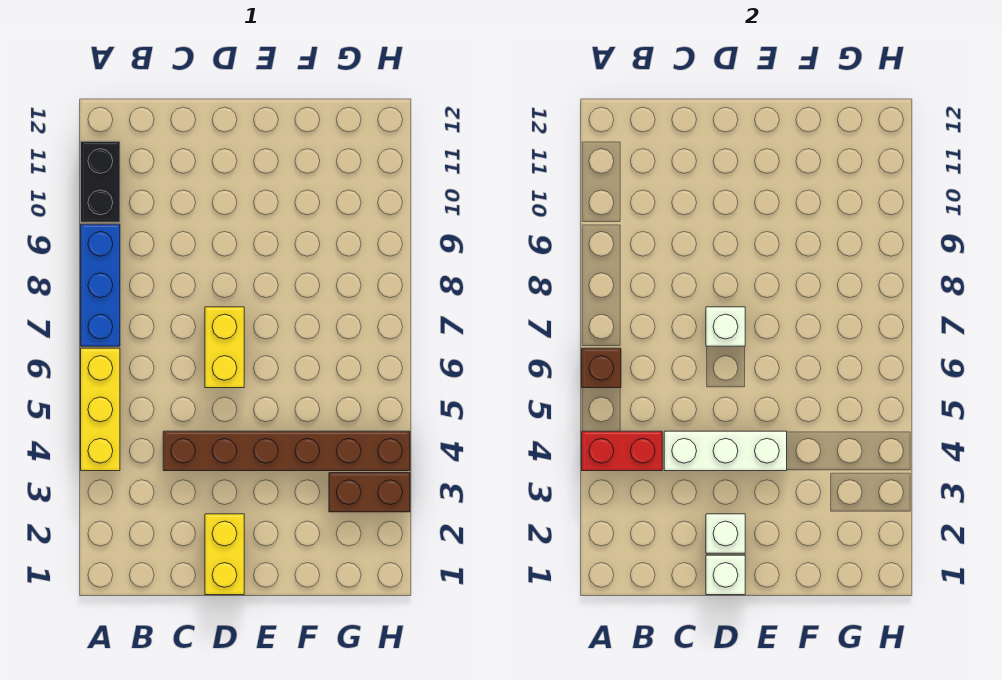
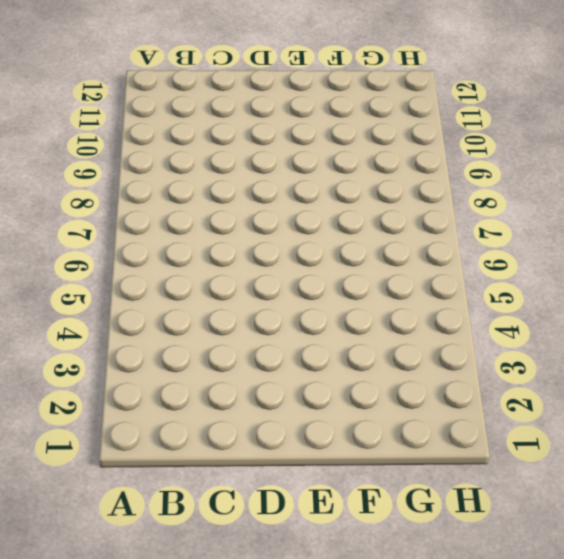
none -> yellow brick A4:A6 level 1
none -> blue brick A7:A9 level 1
none -> black brick A10:A11 level 1

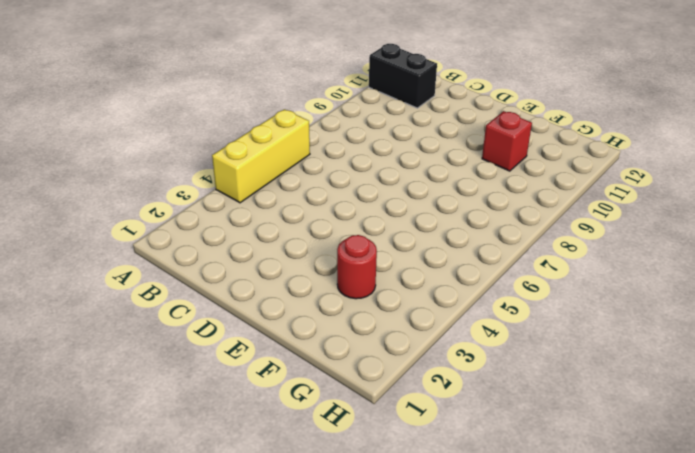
black brick A11:B11 level 1 -> black brick A10:A11 level 1
red round brick F3 level 1 -> none
red brick F10 level 1 -> none
none -> blue brick A7:A9 level 1
none -> brown brick C4:H4 level 1
none -> yellow brick D1:D2 level 1

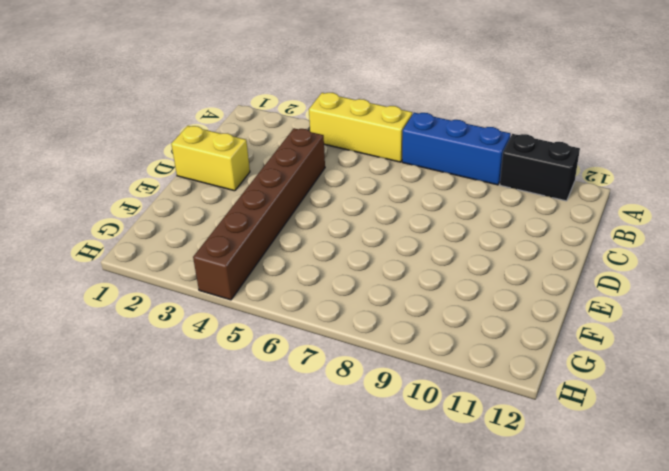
none -> yellow brick D6:D7 level 1
none -> brown brick G3:H3 level 1
none -> red brick A4:B4 level 2

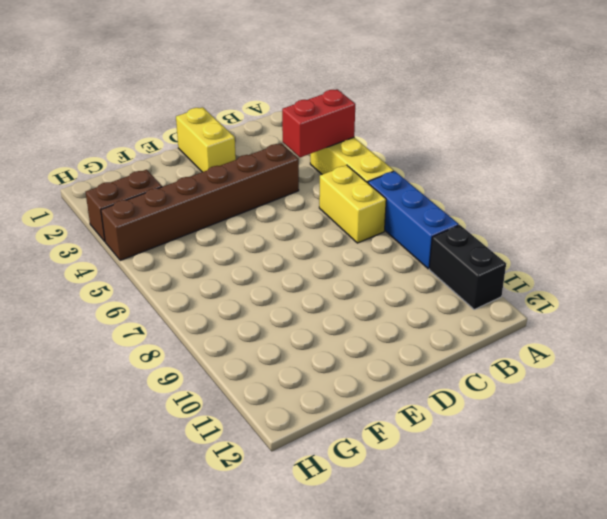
yellow brick B6:B7 level 1 -> yellow brick D6:D7 level 1
none -> brown brick A6 level 2
none -> white brick C4:E4 level 2
none -> white brick D1 level 2

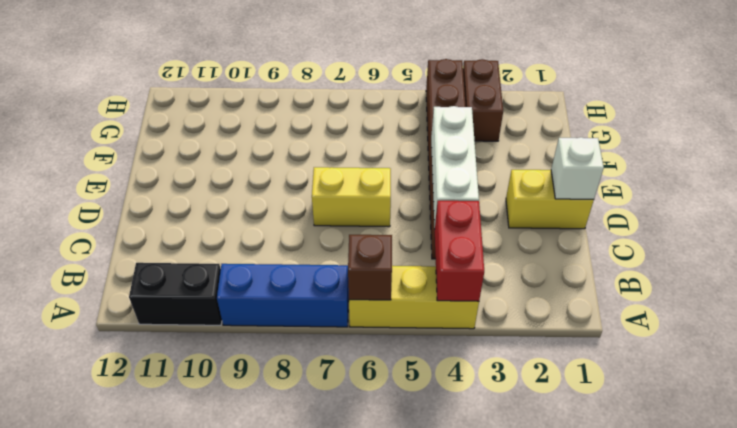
none -> white brick D2 level 2
none -> white brick D7 level 2

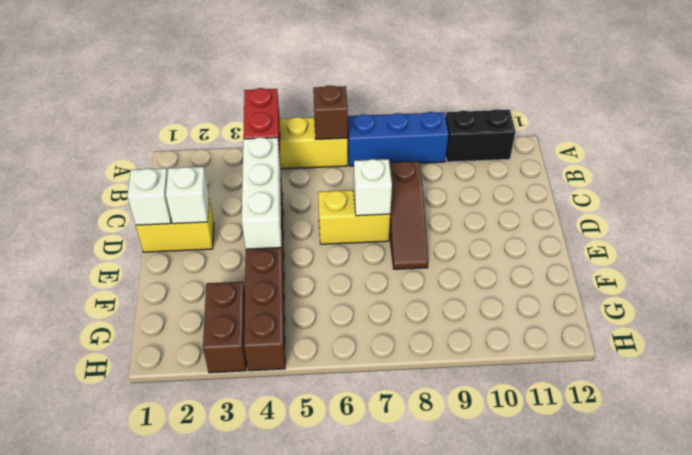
brown slope C8:E8 level 1 top C -> none

